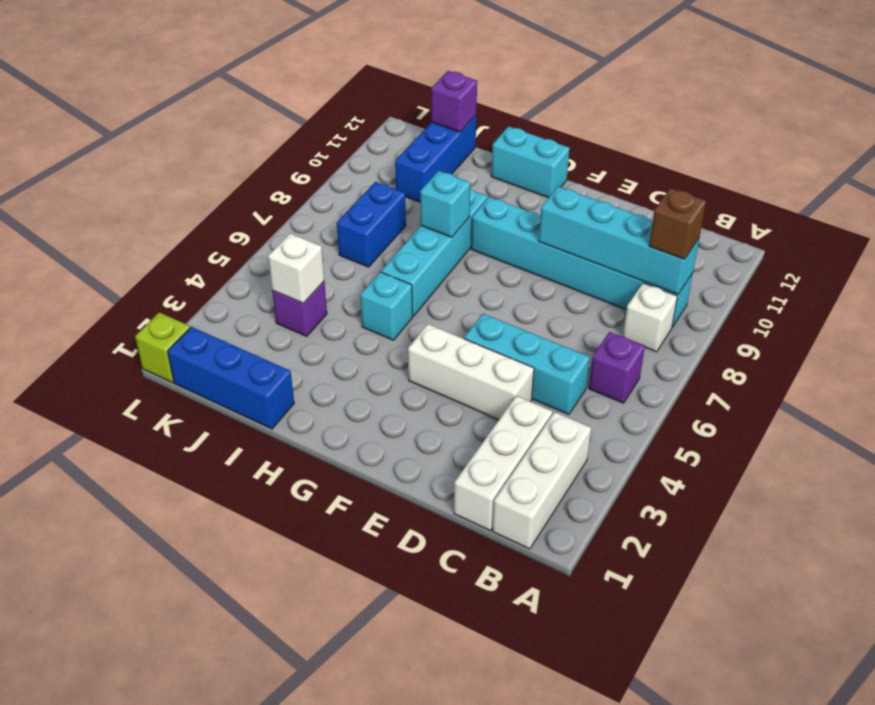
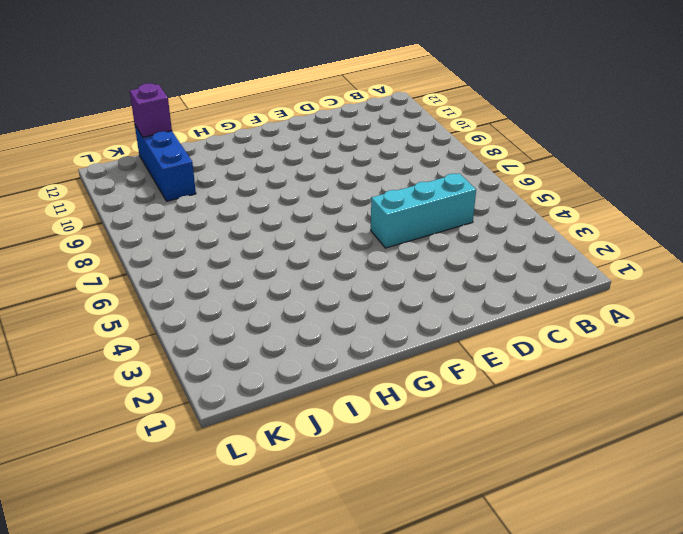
none -> white brick B1:B3 level 1
none -> purple brick B6 level 1
none -> white brick B8 level 1

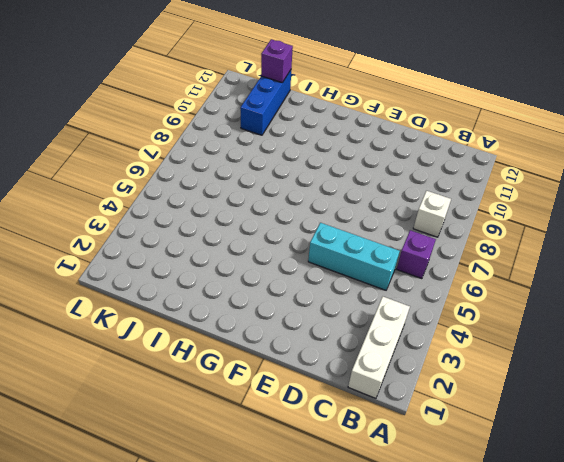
none -> cyan brick B9:G9 level 1
none -> white brick C1:C3 level 1
none -> white brick D4:F4 level 1

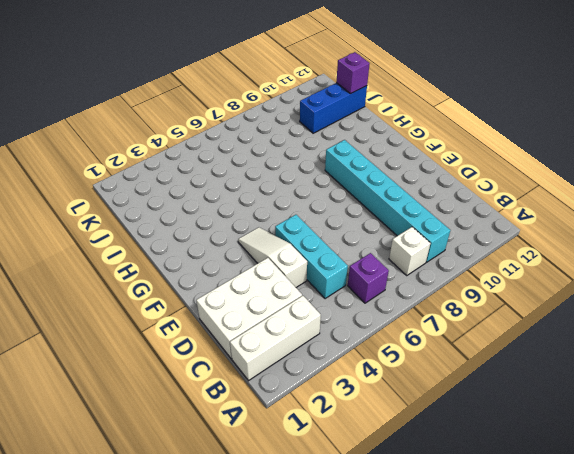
white brick C1:D3 level 1 -> white brick C1:C3 level 1
white slope D4:F4 level 1 top D -> white brick D4:F4 level 1
none -> cyan brick G12:H12 level 1
none -> cyan brick H5 level 1
none -> cyan brick H6:H9 level 1

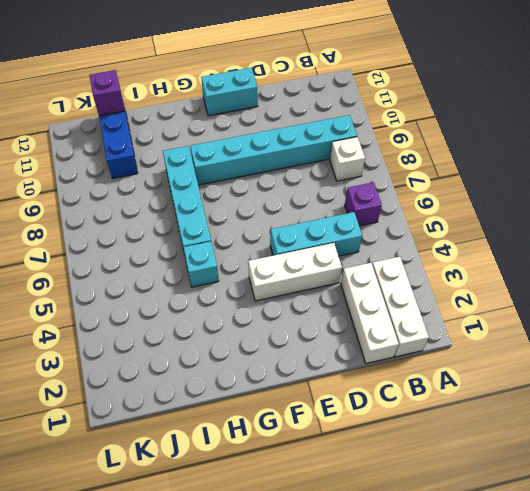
cyan brick E12:F12 level 1 -> cyan brick G12:H12 level 1
none -> blue brick I1:K1 level 1
none -> purple brick J4 level 1
none -> blue brick J7:J8 level 1

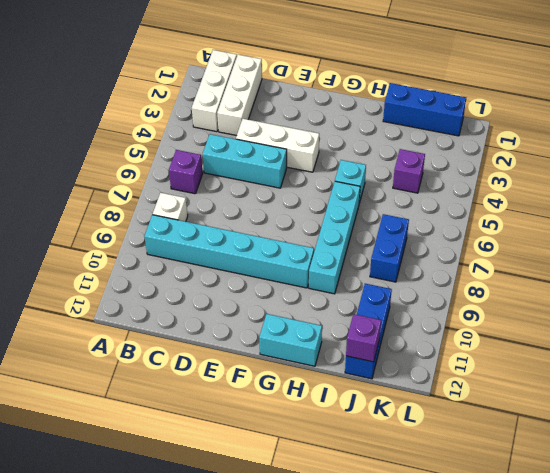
none -> lime brick L1 level 1
none -> cyan brick B9:E9 level 2
none -> cyan brick H8 level 2

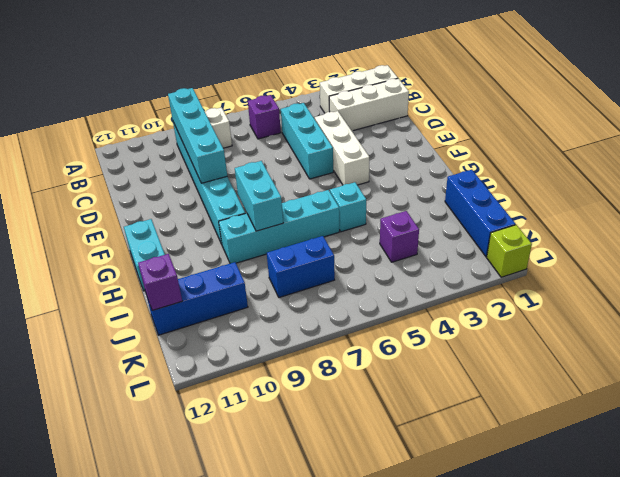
cyan brick G8:H8 level 2 -> cyan brick H8 level 2
none -> white brick J4 level 2
none -> brown brick B9 level 3

